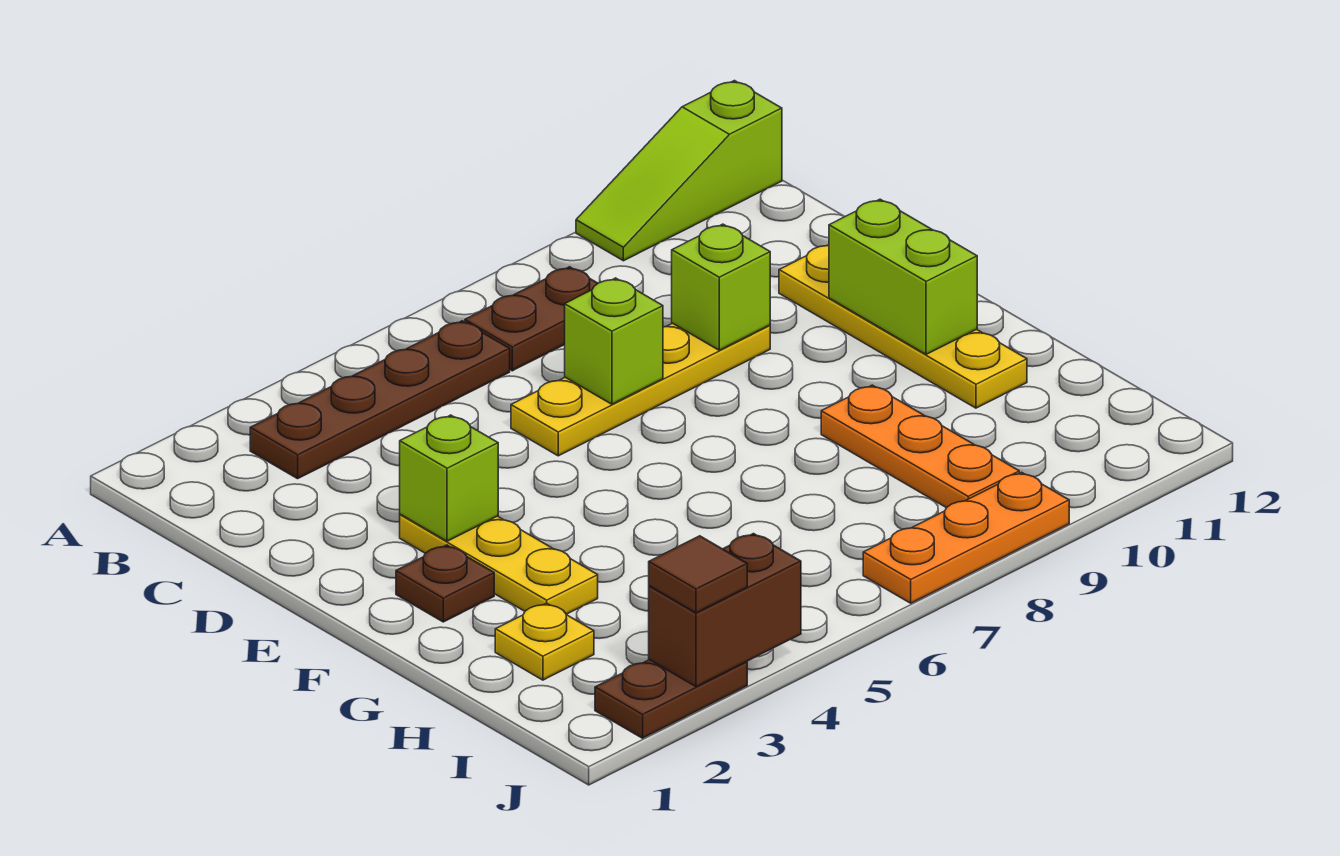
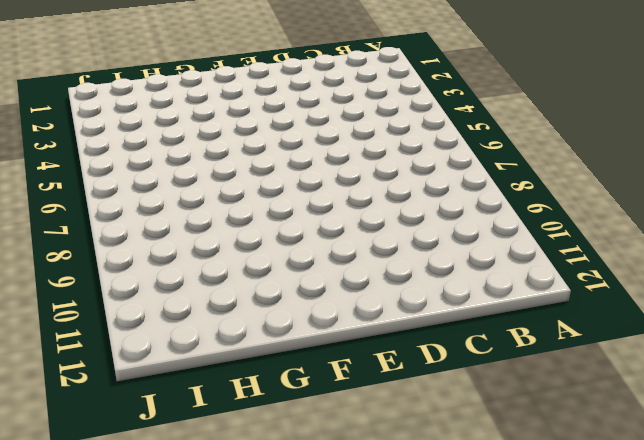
none -> lime slope A10:A12 level 1 top 12
none -> brown plate B3:B6 level 1
none -> brown plate B7:B8 level 1

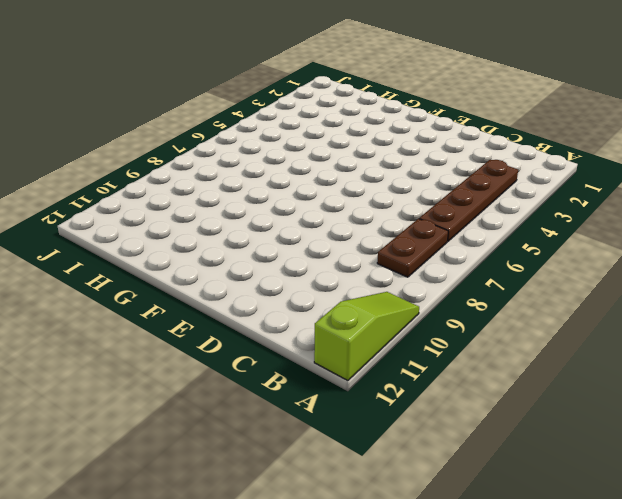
none -> yellow plate D6:D9 level 1
none -> yellow plate D11:G11 level 1
none -> yellow plate E3:G3 level 1

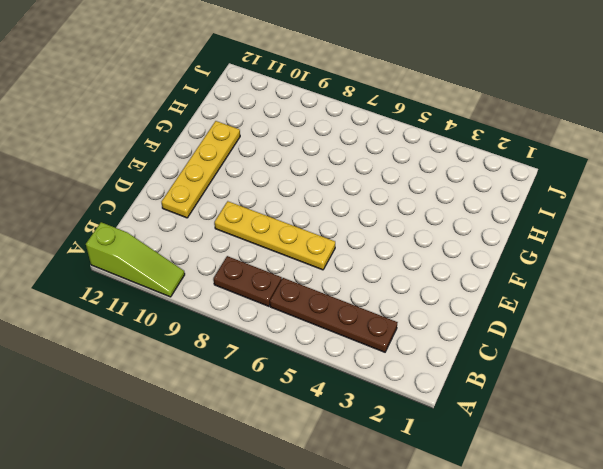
none -> yellow plate E3:G3 level 1
none -> brown plate F2 level 1
none -> orange plate G9:I9 level 1

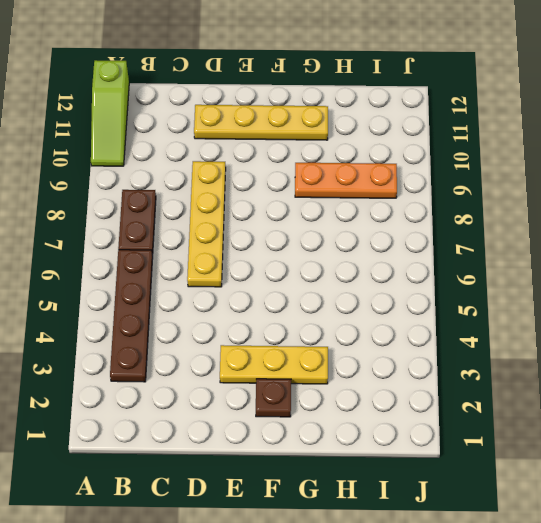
none -> yellow plate H2 level 1
none -> brown plate J2:J3 level 1
none -> orange plate J7:J9 level 1

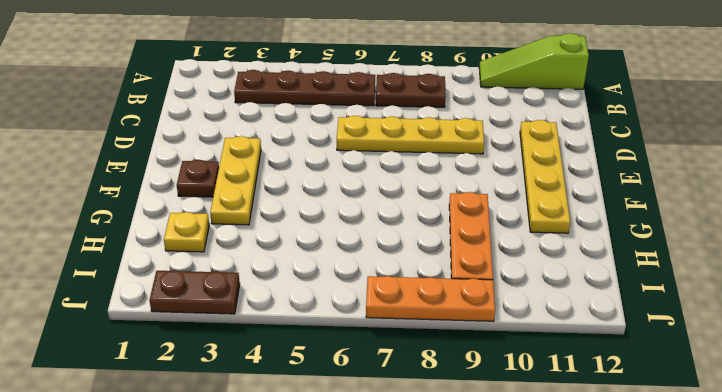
none -> lime brick D7 level 2
none -> lime brick D9 level 2
none -> lime brick E3 level 2

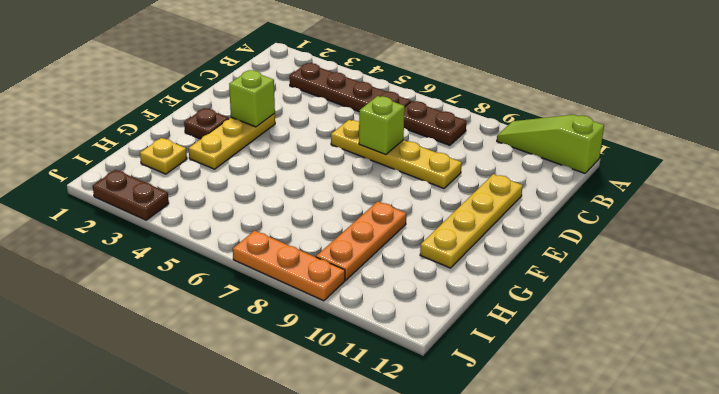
none -> lime brick D9 level 2
none -> lime brick E11:F11 level 2
none -> brown brick J3:J4 level 2

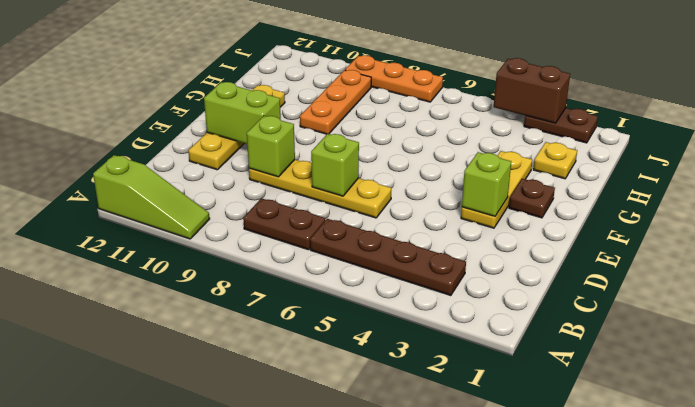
lime brick E10:E11 level 2 -> lime brick E11:F11 level 2
none -> brown tile J3 level 3

